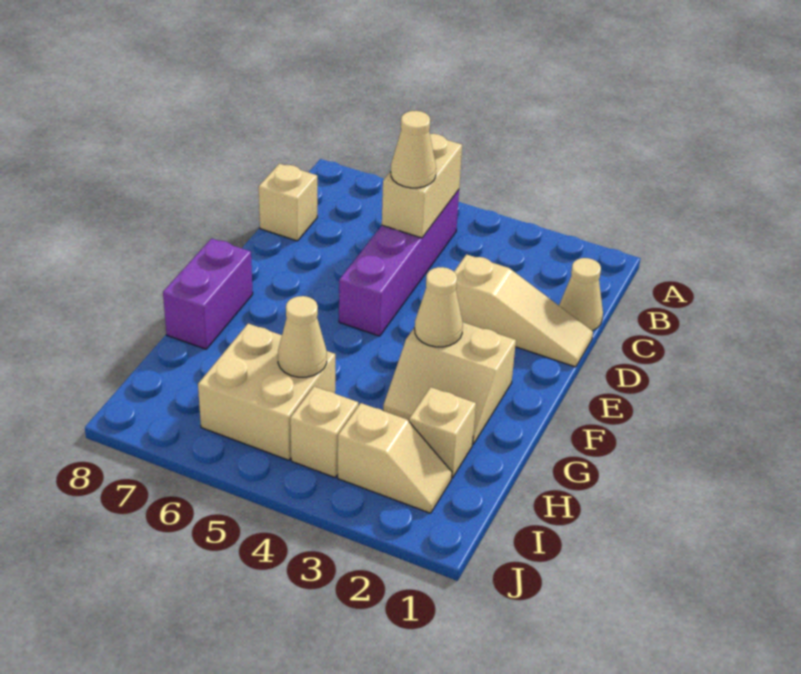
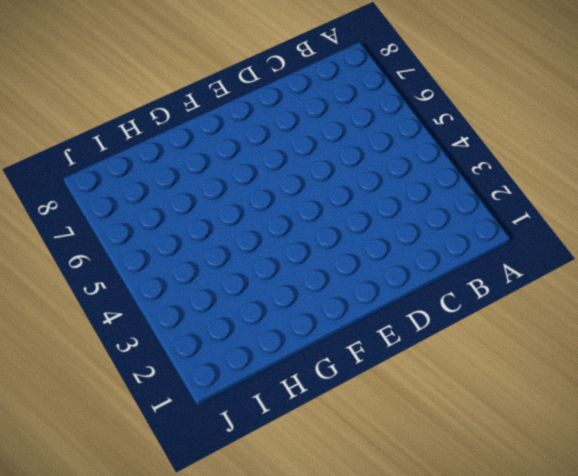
none -> purple brick B5:E5 level 1
none -> tan cone C1 level 1
none -> tan brick C8 level 1

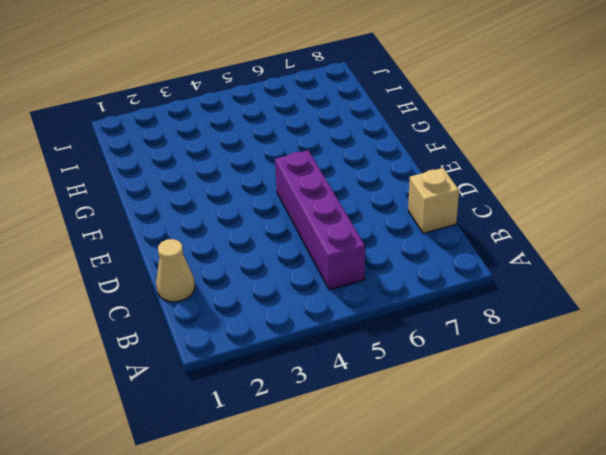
none -> tan slope D1:D3 level 1 top 3
none -> tan slope F2:G3 level 1 top F
none -> purple brick F8:G8 level 1

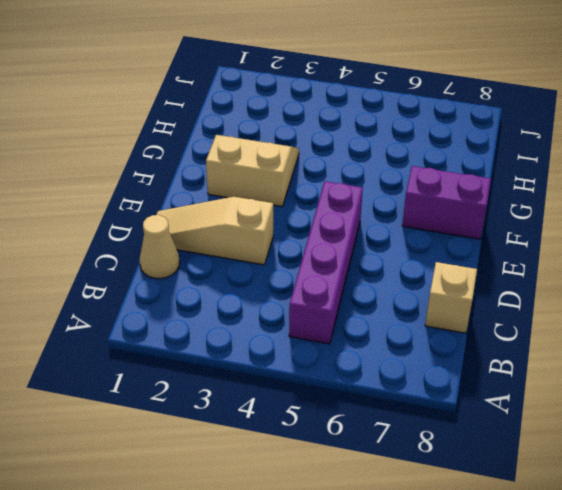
purple brick F7:F8 level 1 -> purple brick F8:G8 level 1
none -> tan brick H2 level 1
none -> tan brick H5:I6 level 1
none -> tan slope I2:I3 level 1 top 3

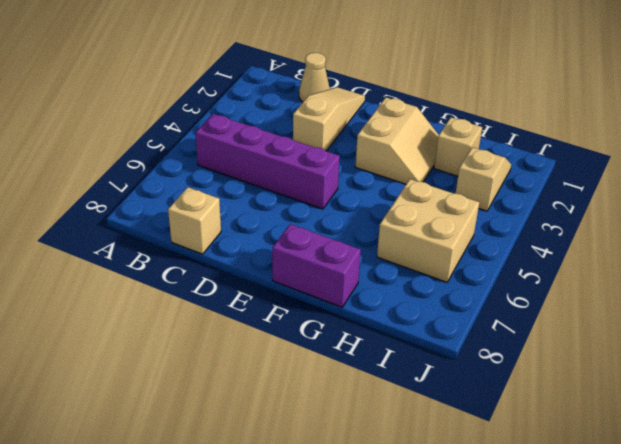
none -> tan brick I4 level 1
none -> tan brick B5:C5 level 2
none -> tan cone F3 level 2

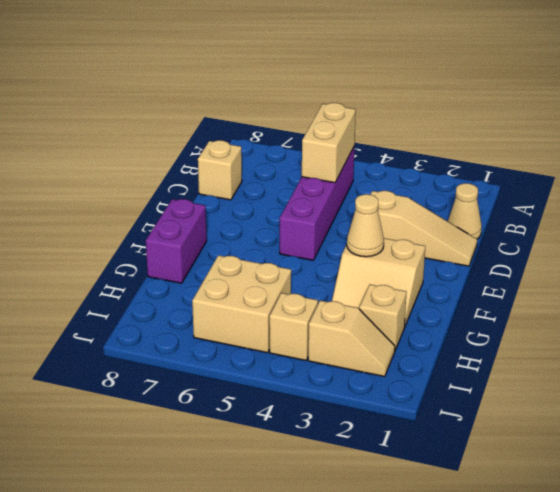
none -> tan cone H5 level 2
none -> tan cone C5 level 3

